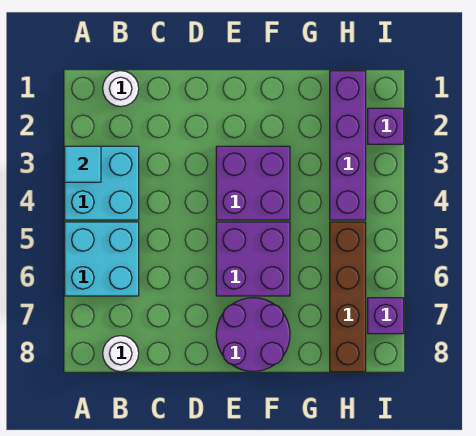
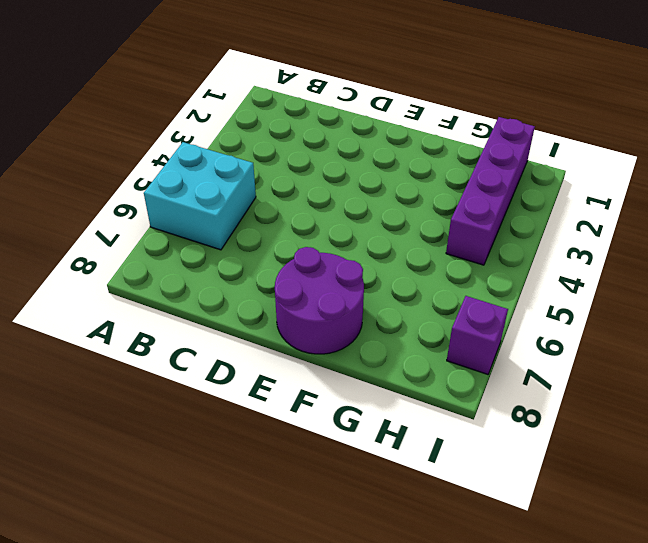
none -> cyan brick A3:B4 level 1
none -> white round brick B1 level 1
none -> white round brick B8 level 1

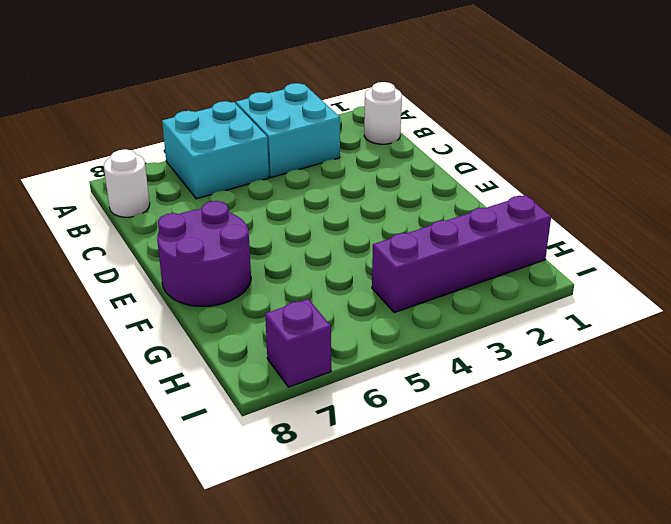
none -> purple brick E3:F4 level 1
none -> purple brick E5:F6 level 1
none -> brown brick H5:H8 level 1

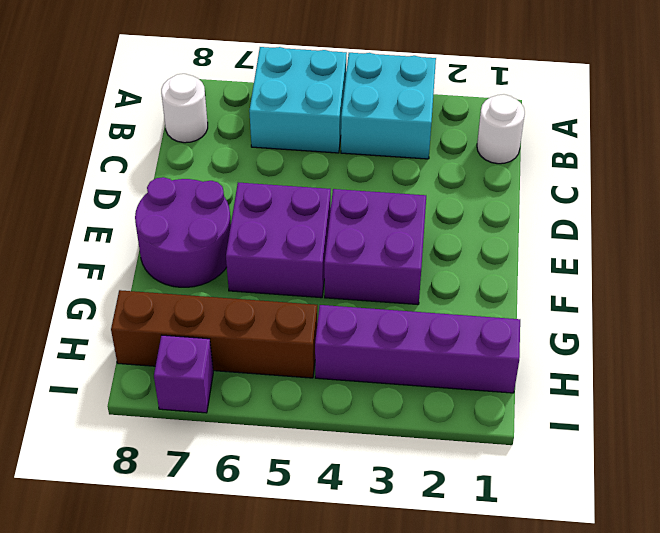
none -> purple brick I2 level 1
none -> cyan tile A3 level 2

